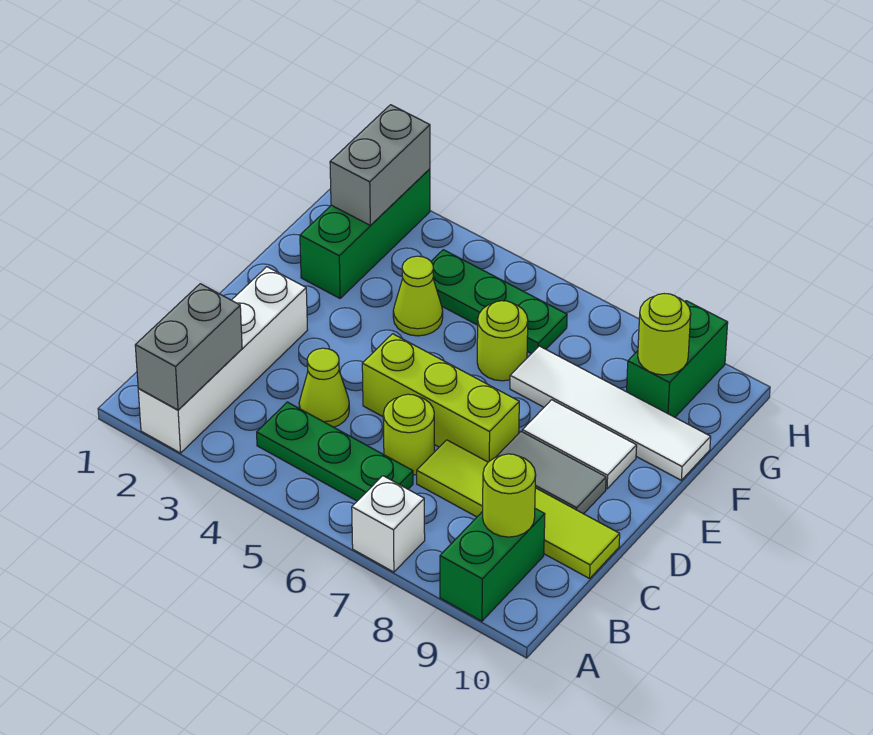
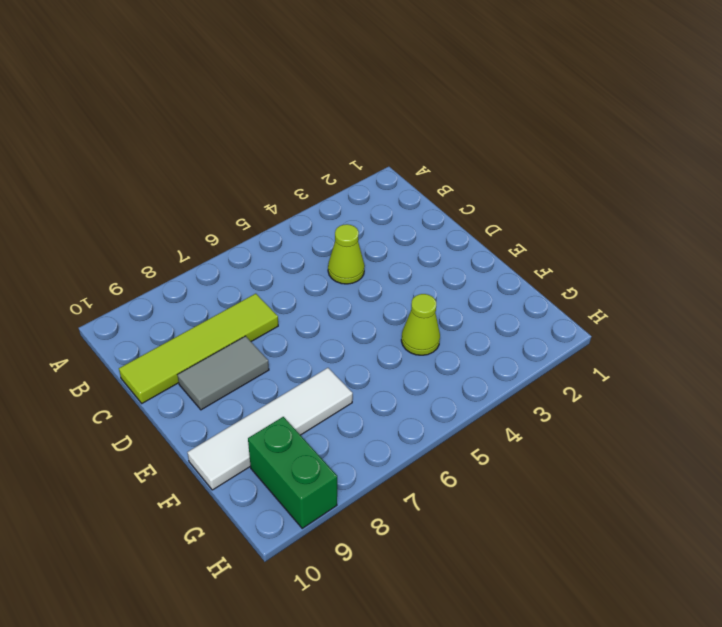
none -> white brick A2:D2 level 1
none -> white brick A7 level 1
none -> green brick A9:B9 level 1

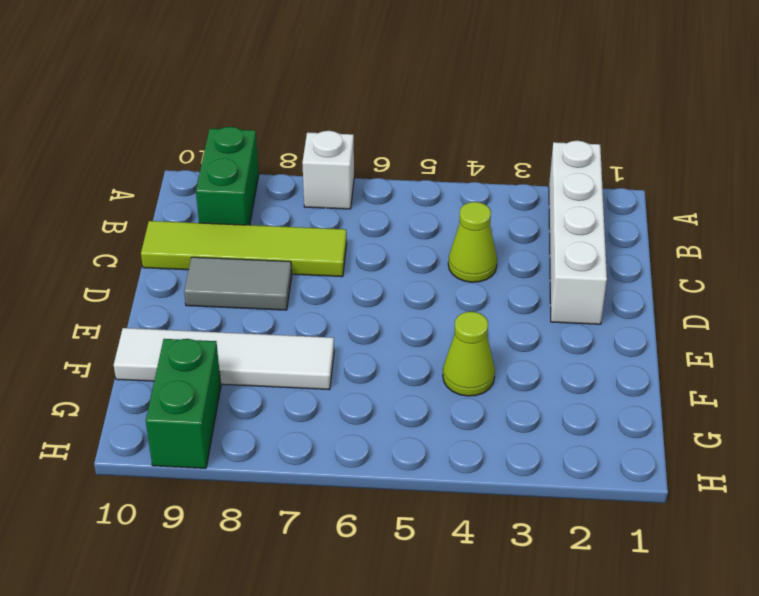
none -> green plate B4:B6 level 1
none -> lime round brick C6 level 1
none -> lime brick D5:D7 level 1

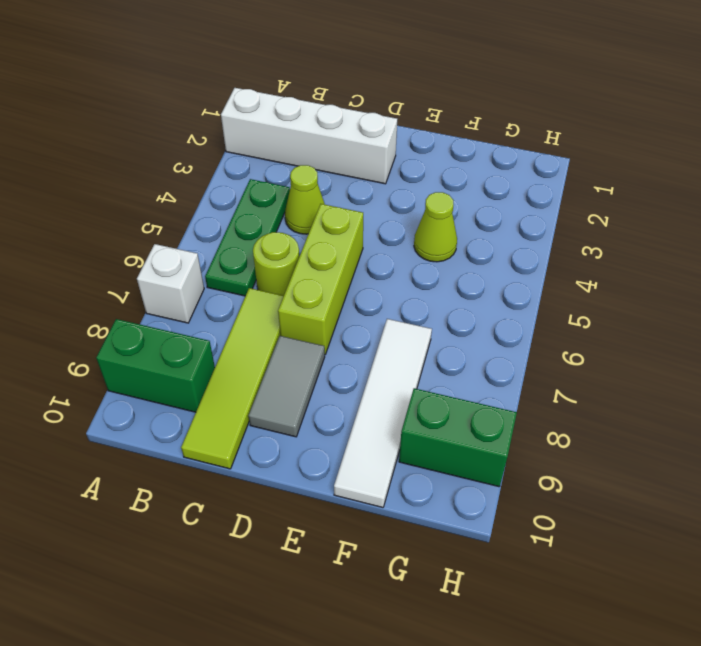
none -> white tile E8:E9 level 1
none -> green brick F2:H2 level 1
none -> lime round brick F6 level 1

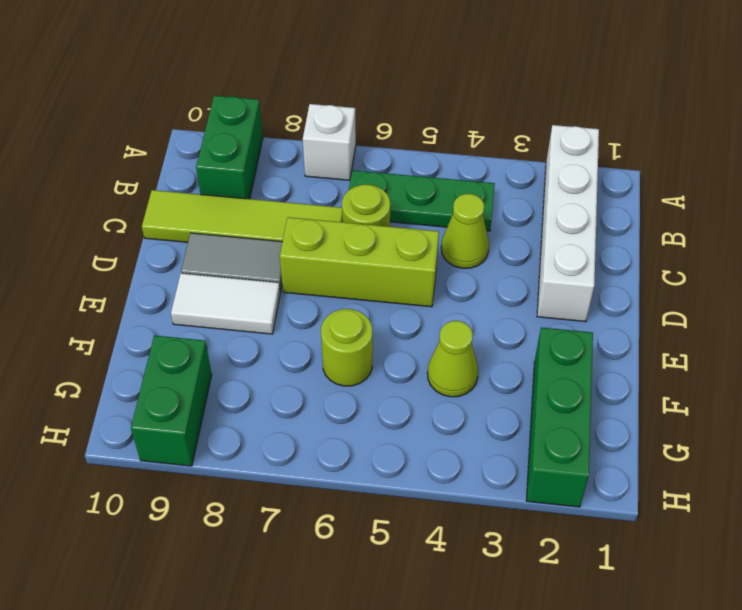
none -> white tile F7:F10 level 1
none -> green plate G4:G6 level 1
none -> grey brick A2:B2 level 2

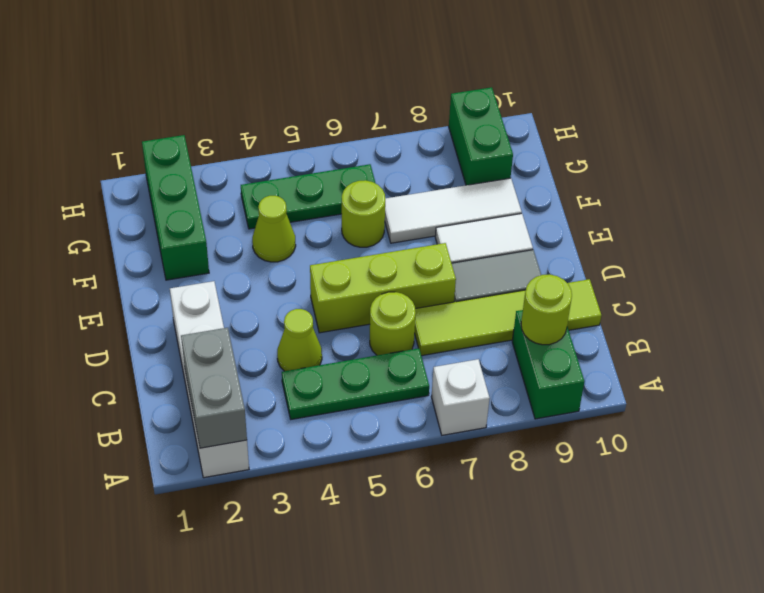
white tile F7:F9 level 1 -> white tile F7:F10 level 1
none -> grey brick G2:H2 level 2
none -> lime round brick G9 level 2

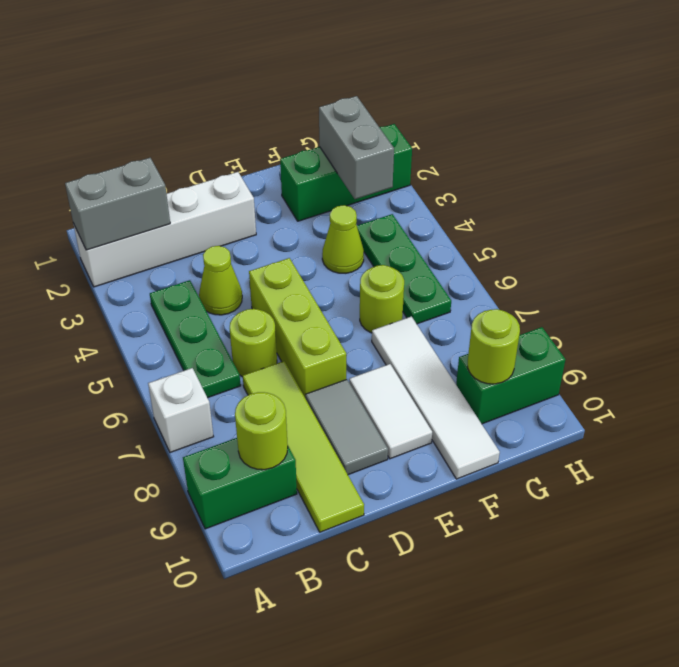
grey brick G2:G3 level 2 -> grey brick G2:H2 level 2

